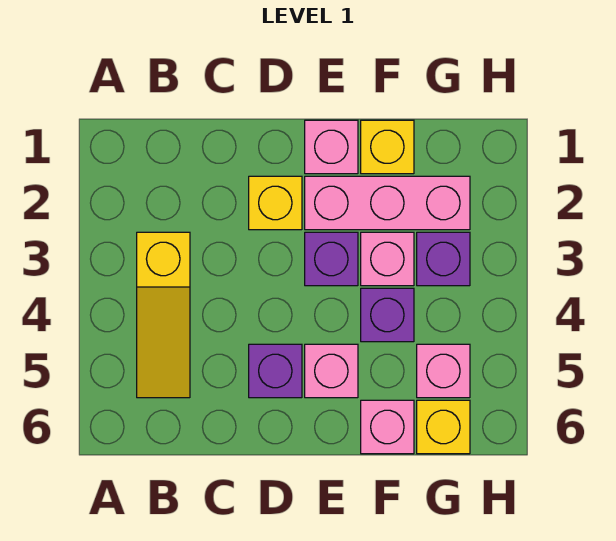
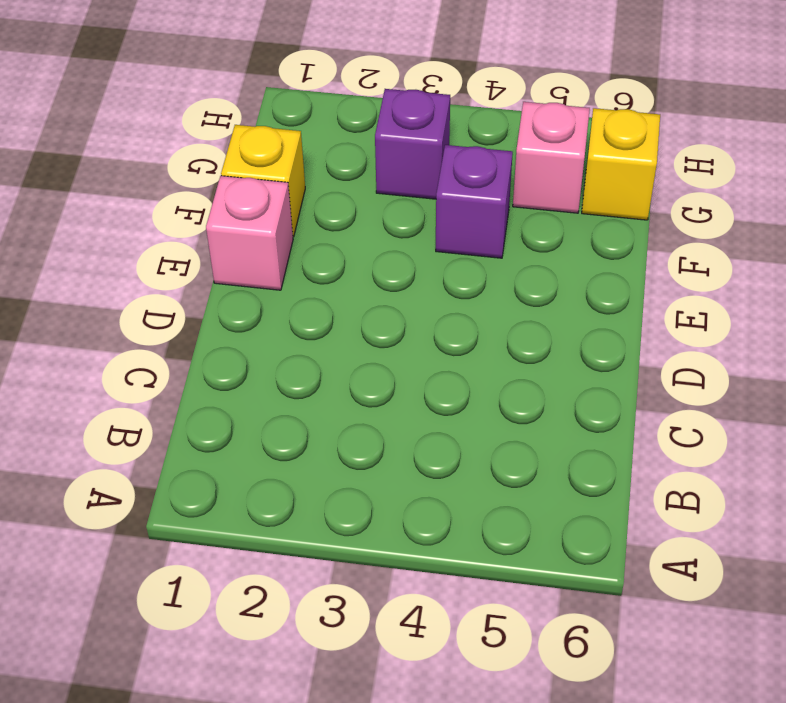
none -> yellow slope B3:B5 level 1 top 3
none -> yellow brick D2 level 1
none -> purple brick D5 level 1

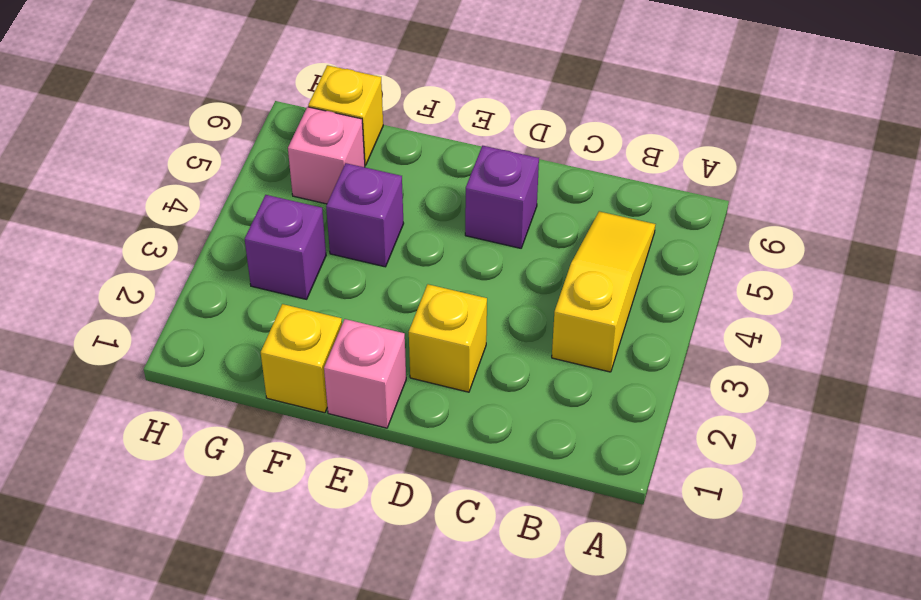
none -> pink brick E2:G2 level 1
none -> purple brick E3 level 1
none -> pink brick E5 level 1

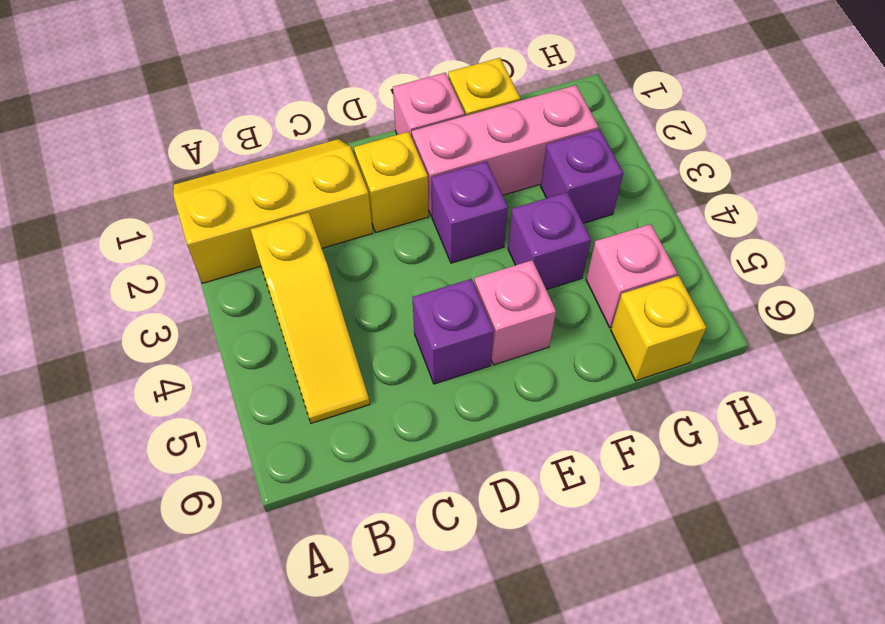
yellow slope A1:C2 level 1 top 2 -> none
none -> pink brick F3 level 1
none -> pink brick F6 level 1

